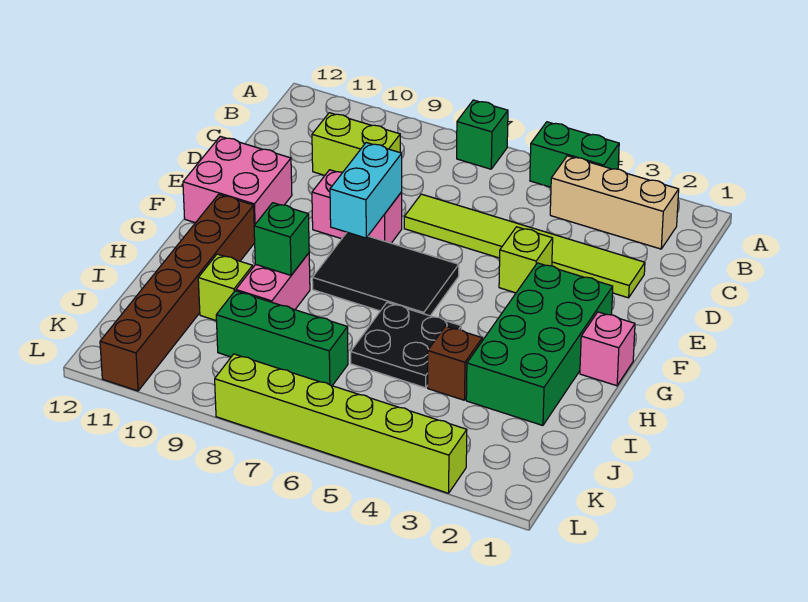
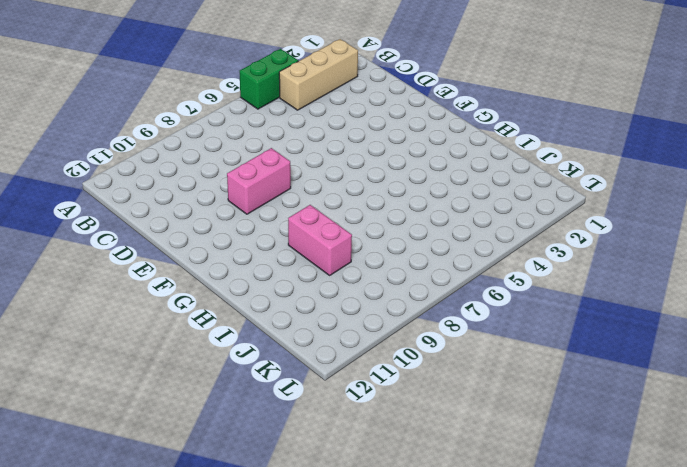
none -> green brick A7 level 1
none -> lime brick C9:C10 level 1
none -> lime tile D2:D7 level 1

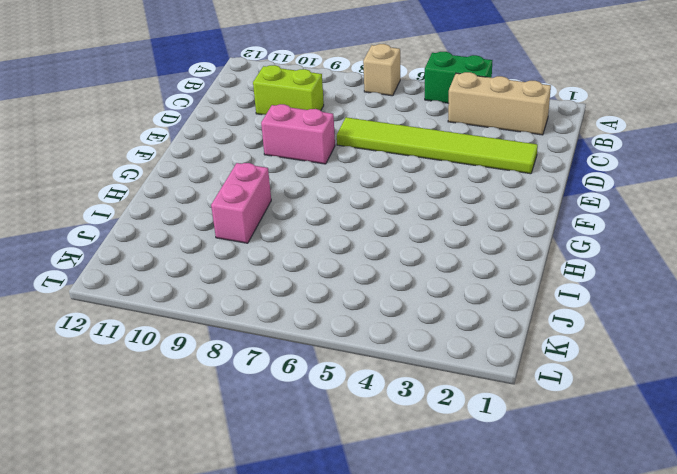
tan brick A7 level 1 -> green brick A7 level 1
none -> lime brick E4 level 1
none -> pink brick E11:F12 level 1
none -> green brick F2:I3 level 1

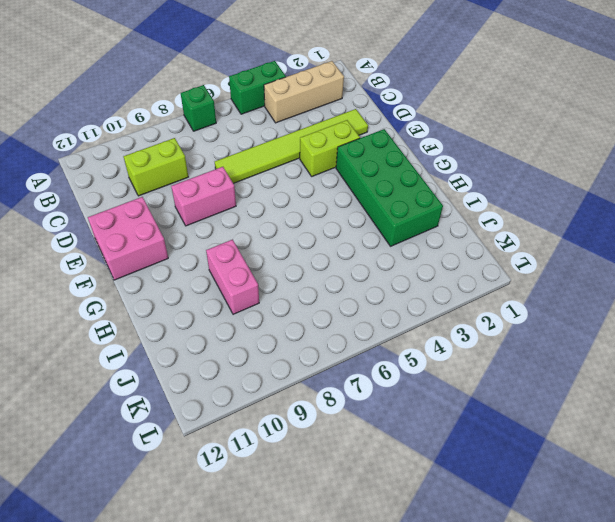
lime brick E3:E4 level 1 -> lime brick E4 level 1
none -> black tile F6:G8 level 1
none -> pink brick G1 level 1
none -> brown brick G11:L11 level 1

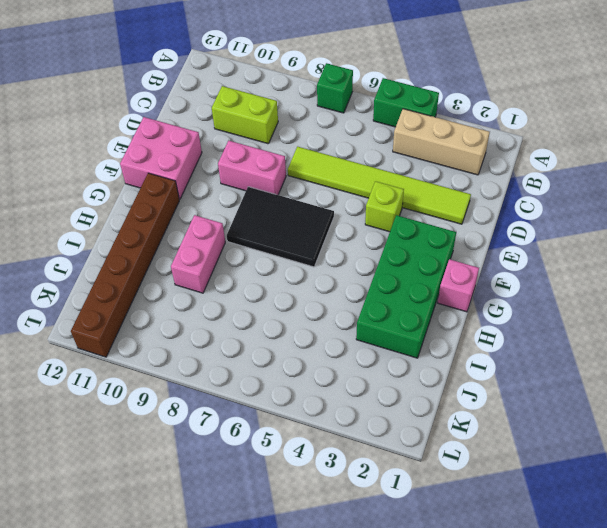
none -> black plate H5:I6 level 1
none -> brown brick I4 level 1
none -> lime brick I10 level 1

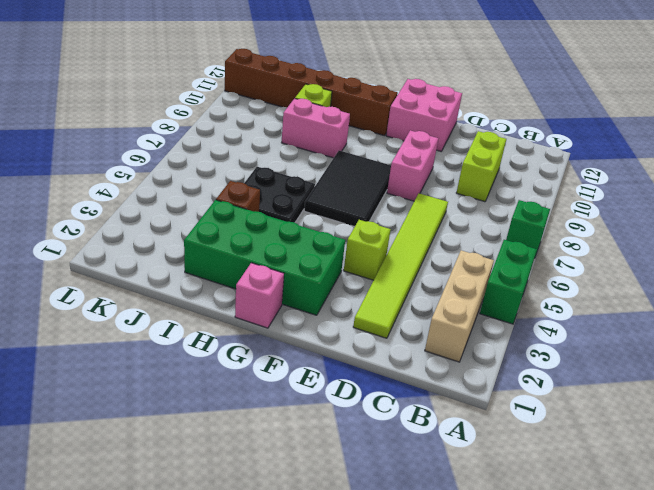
none -> green brick J7:J9 level 1
none -> lime brick L3:L8 level 1
none -> cyan brick E8:F8 level 2

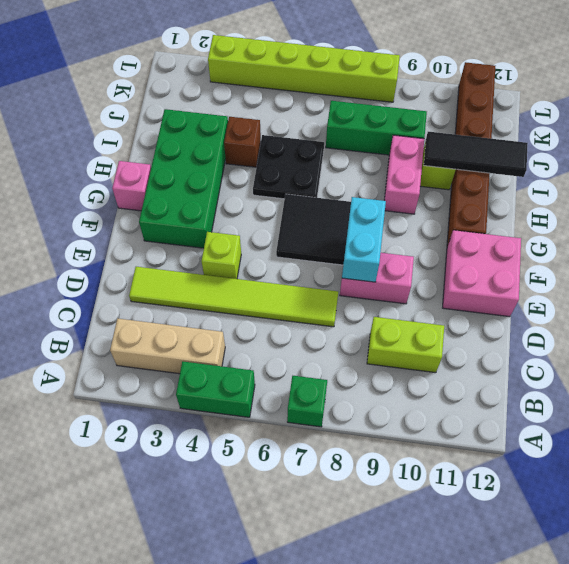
black tile I10:I12 level 2 -> none
none -> green brick H9 level 2

